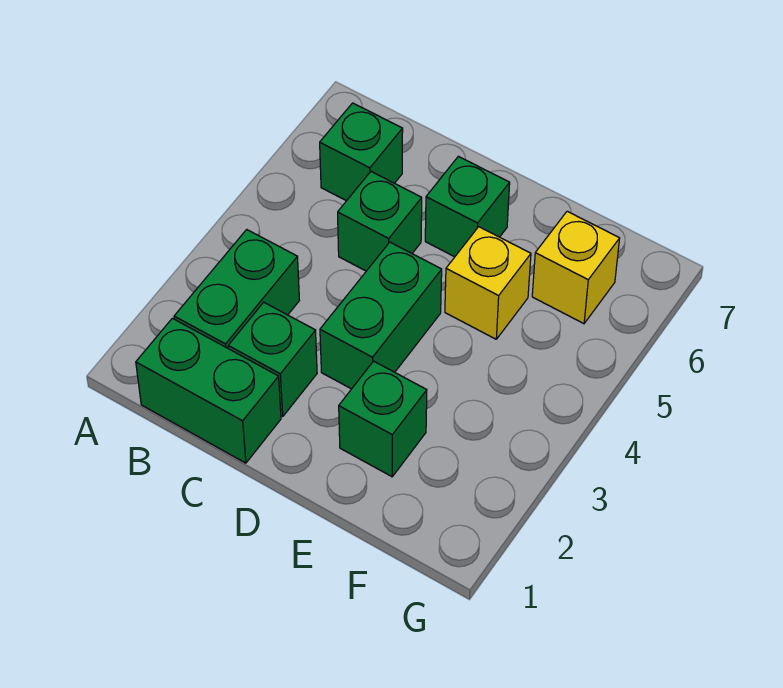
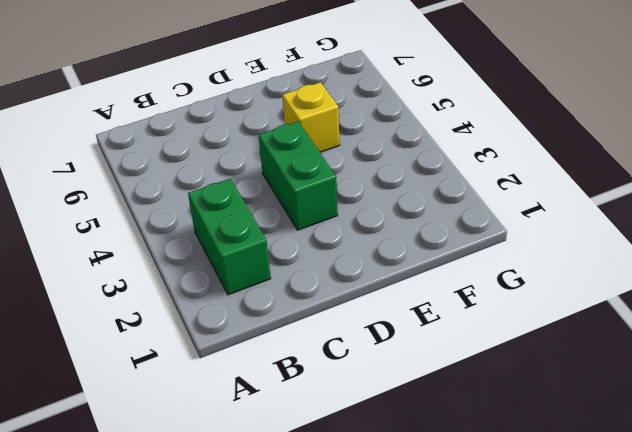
none -> green brick B1:C1 level 1
none -> green brick B6 level 1

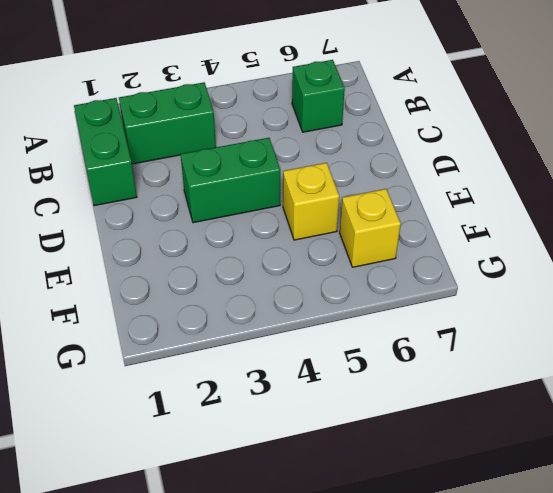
none -> green brick C2 level 1
none -> green brick C5 level 1

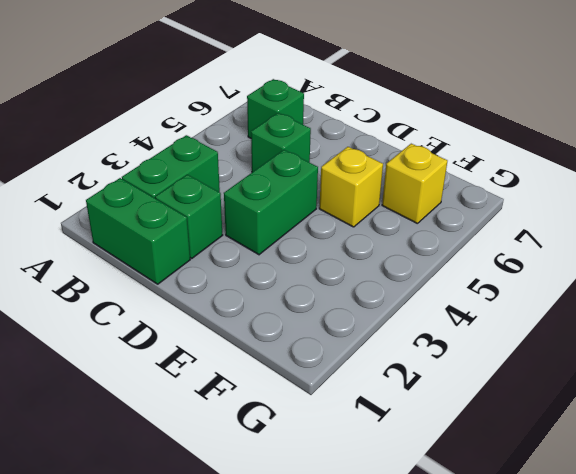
none -> green brick D6 level 1
none -> green brick E2 level 1

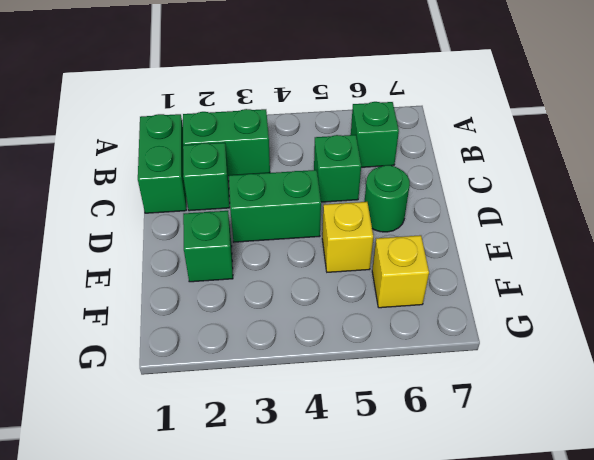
green round brick D6 level 1 -> green brick D6 level 1

